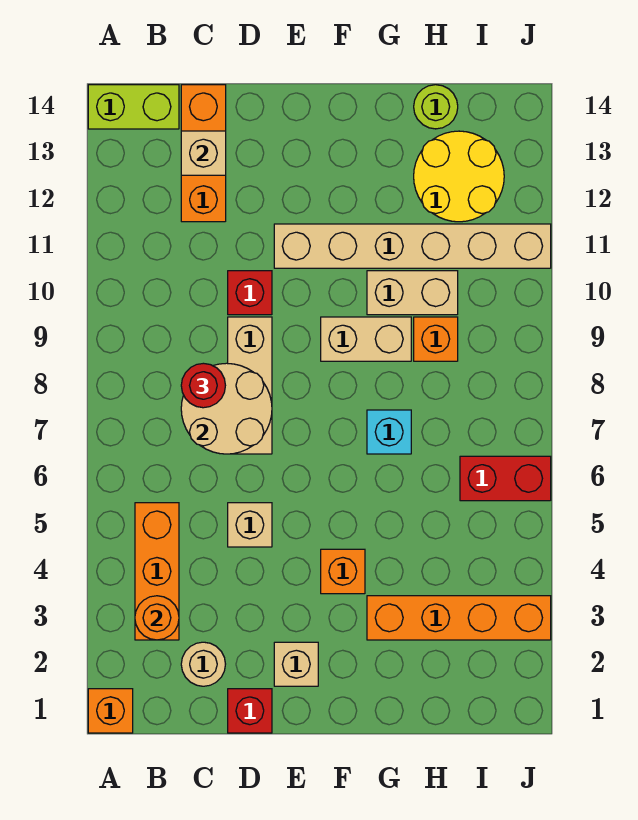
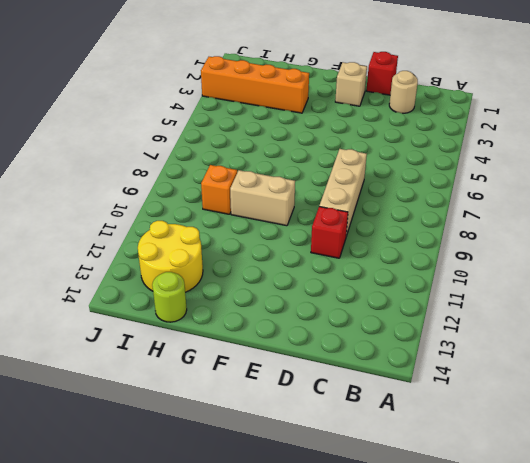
none -> orange brick A1 level 1
none -> lime brick A14:B14 level 1
none -> orange brick B3:B5 level 1

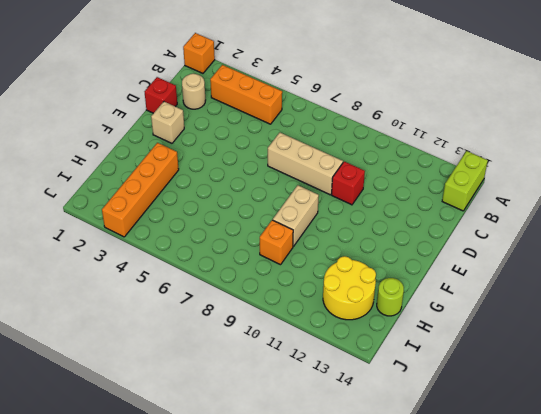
none -> orange brick C12:C14 level 1
none -> tan brick D5 level 1
none -> tan brick E11:J11 level 1

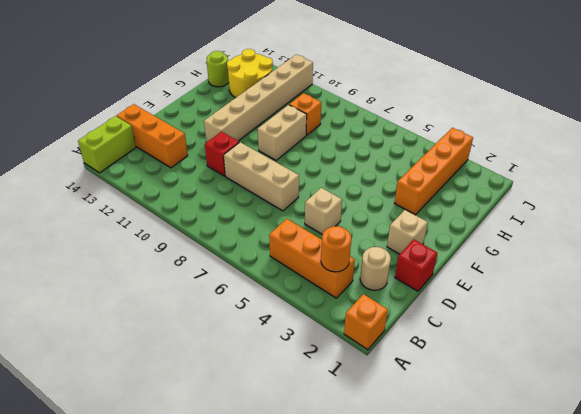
none -> orange brick F4 level 1
none -> cyan brick G7 level 1
none -> tan brick G10:H10 level 1

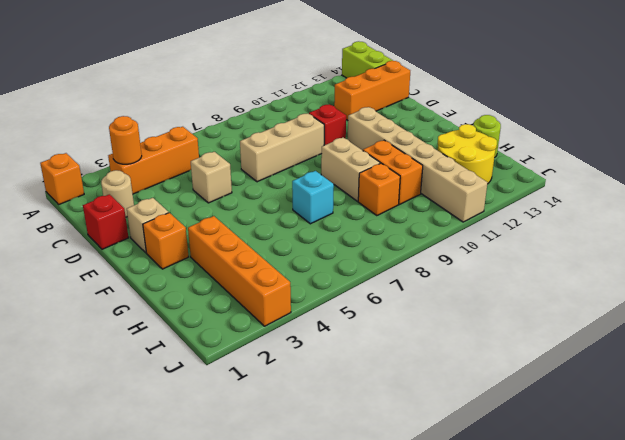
orange brick F2 level 1 -> orange brick F4 level 1
orange brick G10:H10 level 1 -> tan brick G10:H10 level 1
none -> red brick I6:J6 level 1
none -> tan round brick C7:D8 level 2
none -> tan brick C13 level 2

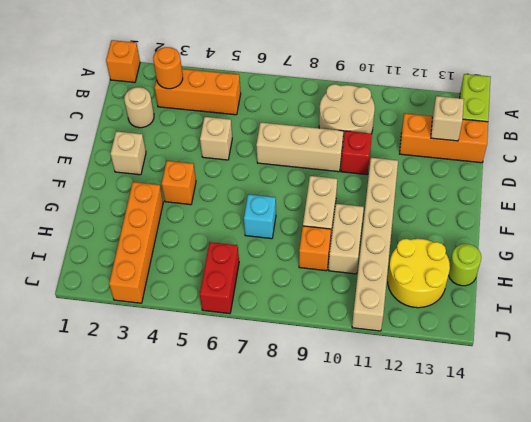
tan round brick B9:C10 level 1 -> tan round brick C7:D8 level 2
none -> red brick D1 level 1
none -> red round brick C8 level 3

